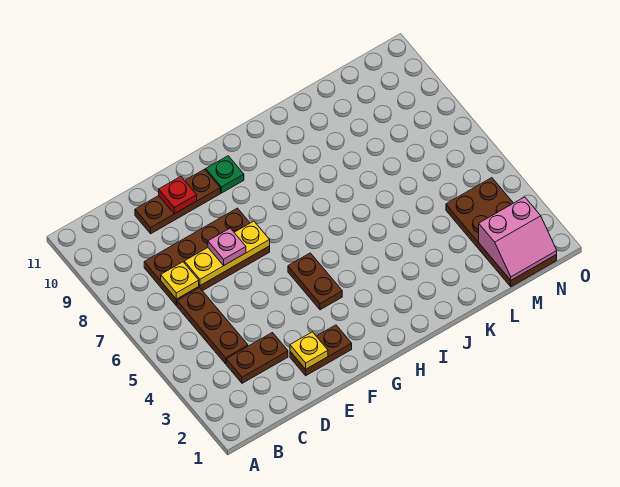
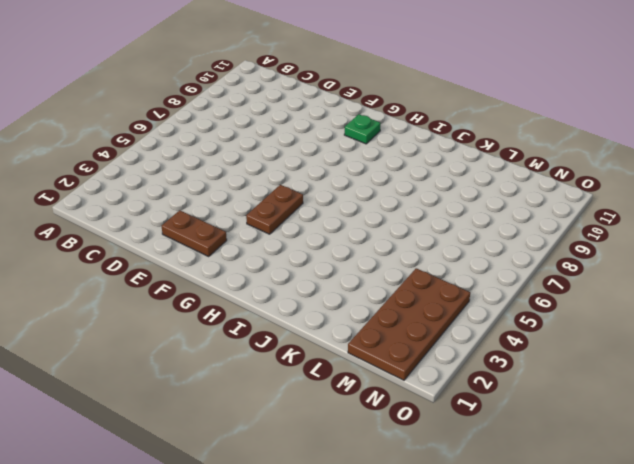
none -> brown plate C3:D3 level 1
none -> brown plate C4:C6 level 1
none -> brown plate C7:F8 level 1

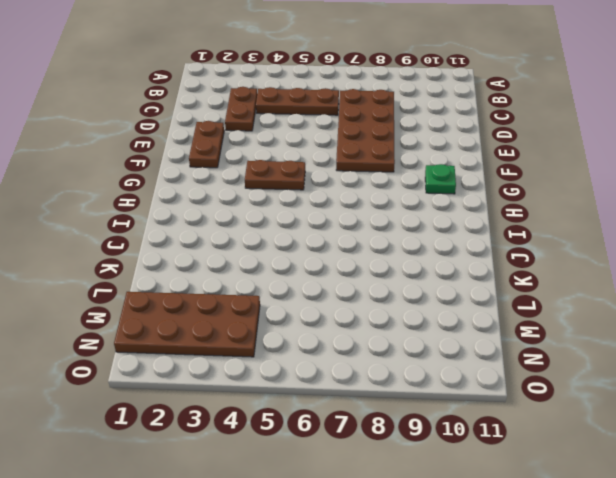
none -> brown plate D10:F10 level 1
none -> yellow plate C7 level 2
none -> yellow plate D7:F7 level 2

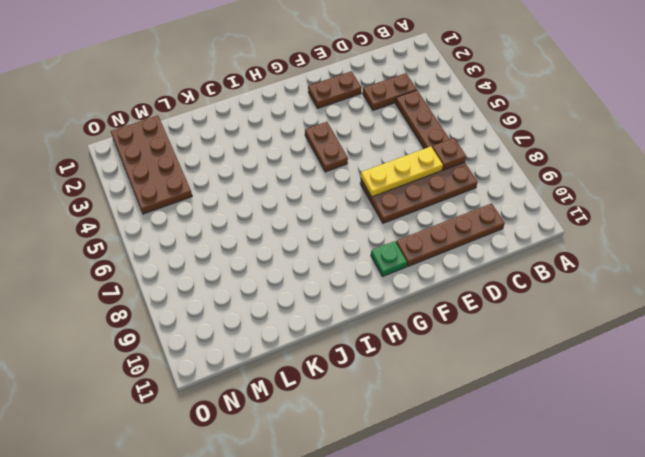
brown plate C7 level 2 -> yellow plate C7 level 2
brown plate C10:F10 level 1 -> brown plate D10:F10 level 1
none -> yellow plate E2 level 2
none -> red plate E10 level 2
none -> pink slope M1:N2 level 2 top 2

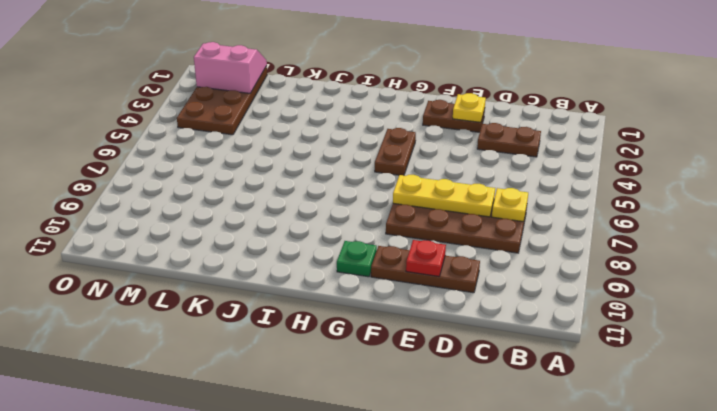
none -> brown plate C4:C6 level 1
none -> pink plate E7 level 3

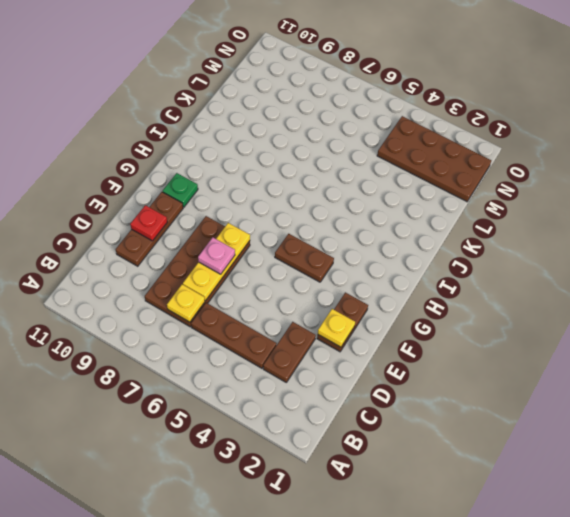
none -> pink slope M1:N2 level 2 top 2

